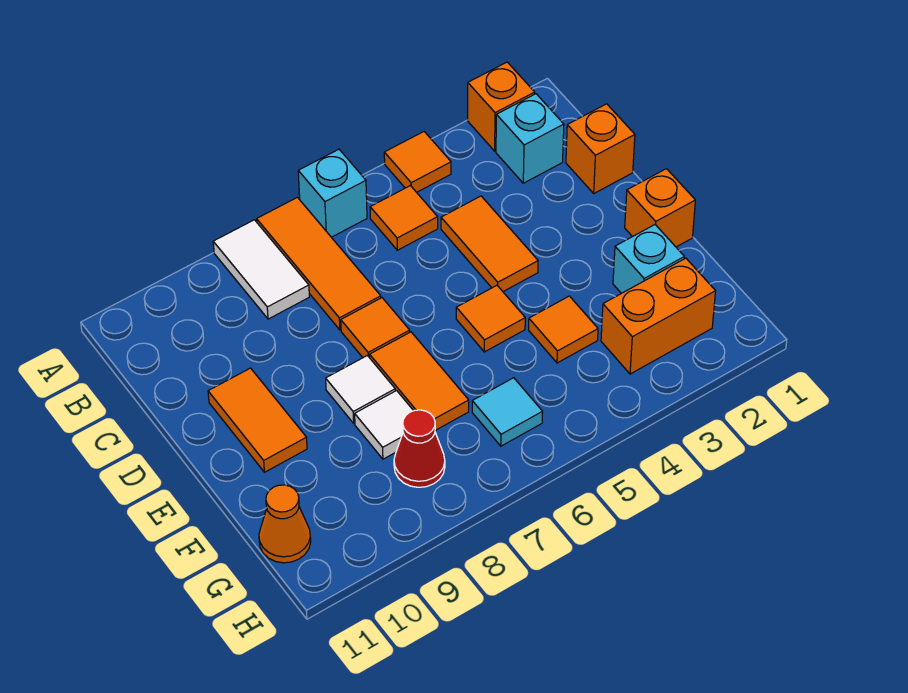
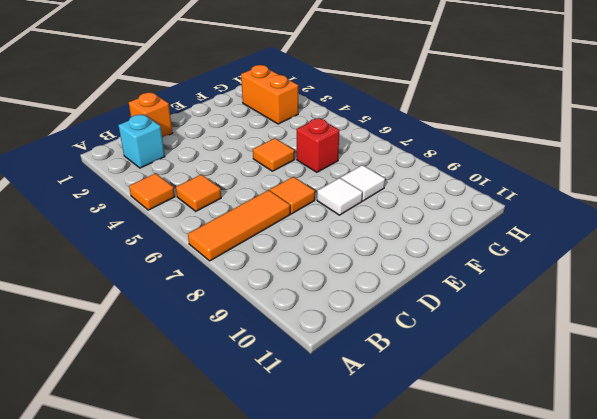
red brick F6 level 1 -> none
none -> orange brick A2 level 1
none -> cyan brick A6 level 1
none -> white tile A8:B8 level 1

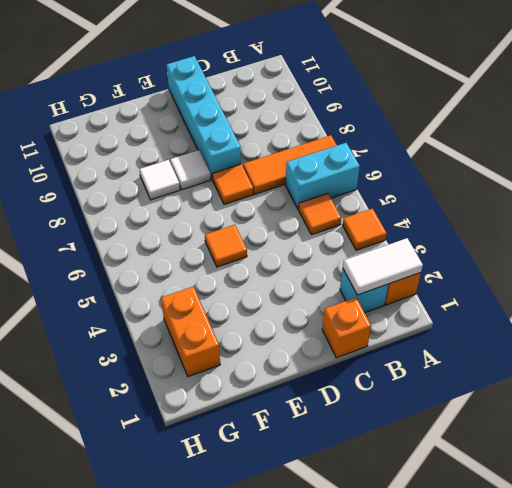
white tile A2:B2 level 2 -> white tile A8:B8 level 1
cyan brick A6:B6 level 1 -> cyan brick A6 level 1
cyan brick D8:D11 level 1 -> orange tile D10:E10 level 1
none -> orange tile C4:D4 level 1
none -> orange brick E1 level 1
none -> orange tile E7:F7 level 1

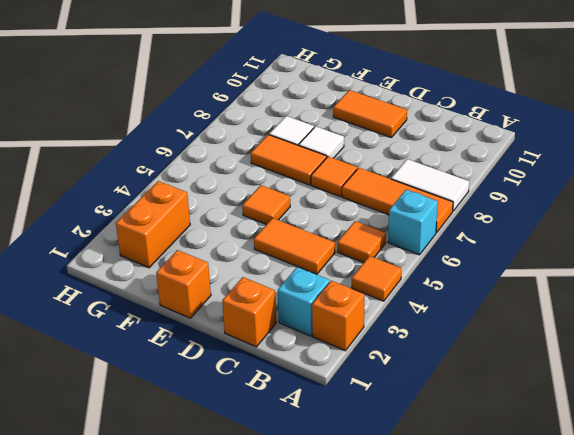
none -> cyan brick F2 level 1
none -> orange tile F4 level 1
none -> cyan tile G6 level 1

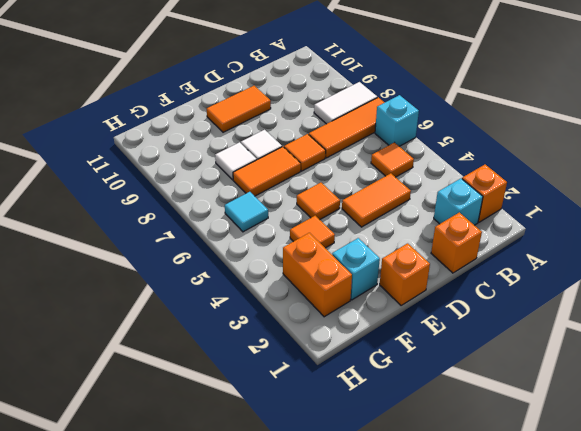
none -> orange tile A4 level 1
none -> red cone G8 level 1
none -> orange cone G11 level 1

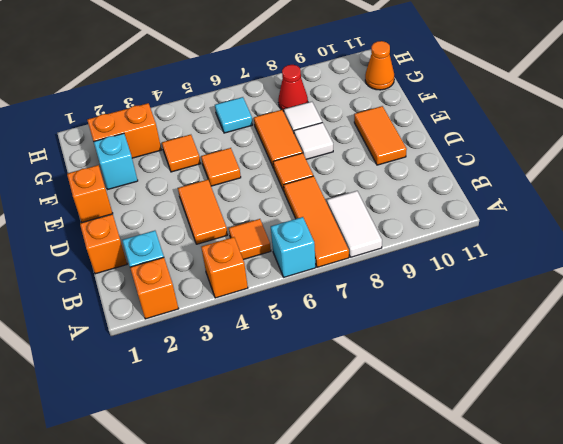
orange brick A4 level 1 -> orange tile A4 level 1

